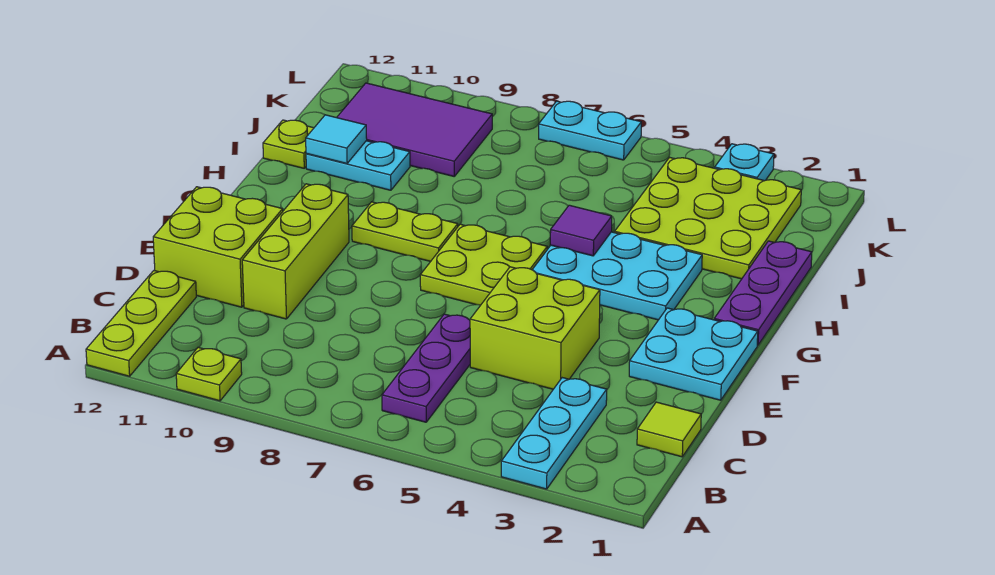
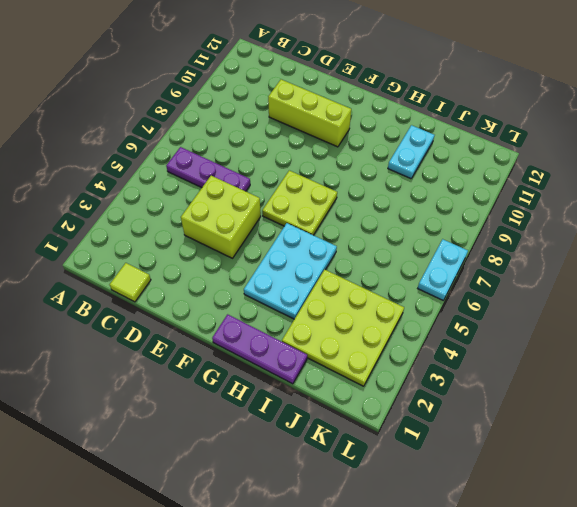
none -> cyan plate A3:C3 level 1
none -> lime plate A10 level 1
none -> lime plate A12:C12 level 1

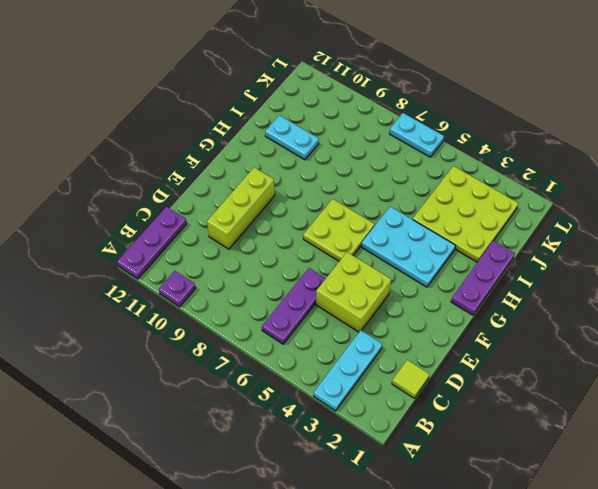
purple plate A10 level 1 -> lime plate A10 level 1
purple plate A12:C12 level 1 -> lime plate A12:C12 level 1
none -> lime brick D11:E12 level 1
none -> cyan plate E1:F2 level 1
none -> lime plate G8:G9 level 1

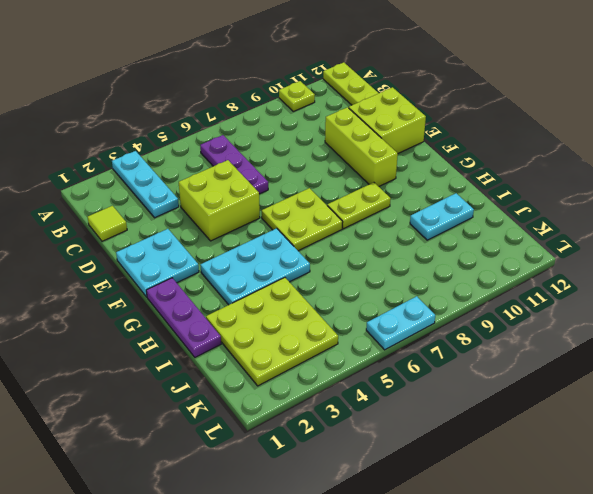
none -> lime plate I12 level 1
none -> purple tile J9:K11 level 1
none -> cyan plate L3 level 1

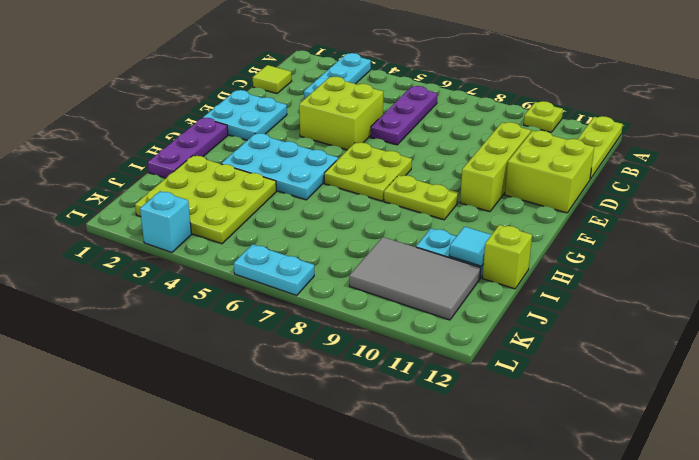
lime brick I12 level 1 -> lime plate I12 level 1
grey tile J9:K11 level 1 -> purple tile J9:K11 level 1
cyan brick L3 level 1 -> cyan plate L3 level 1
none -> purple tile H5 level 2

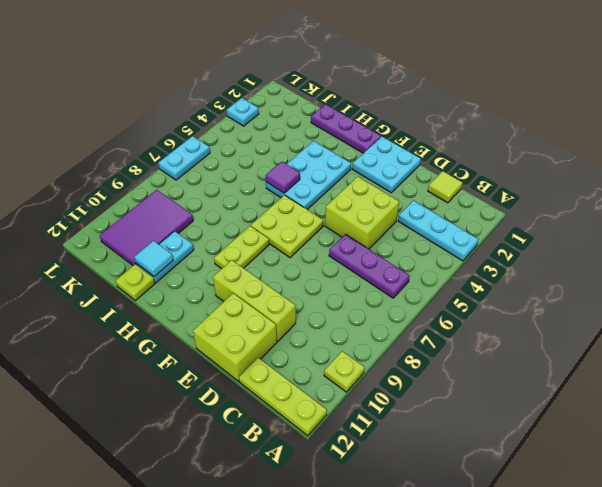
none -> lime plate I2:K4 level 1

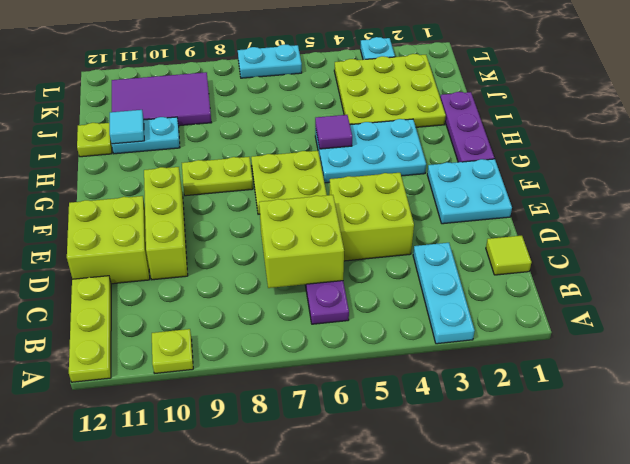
lime brick C6:D7 level 2 -> none

